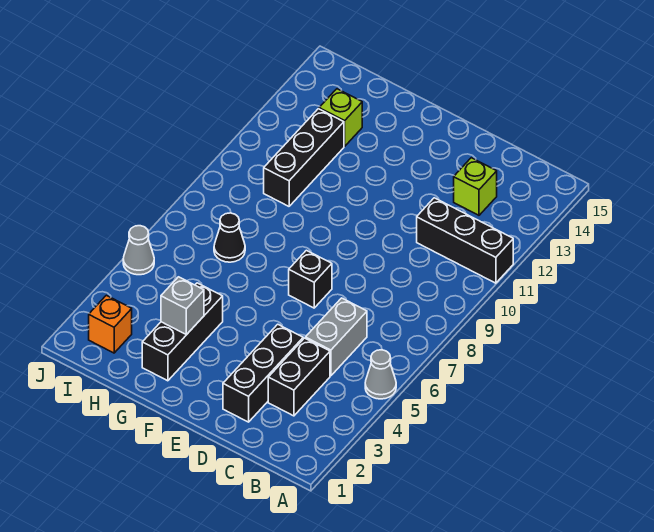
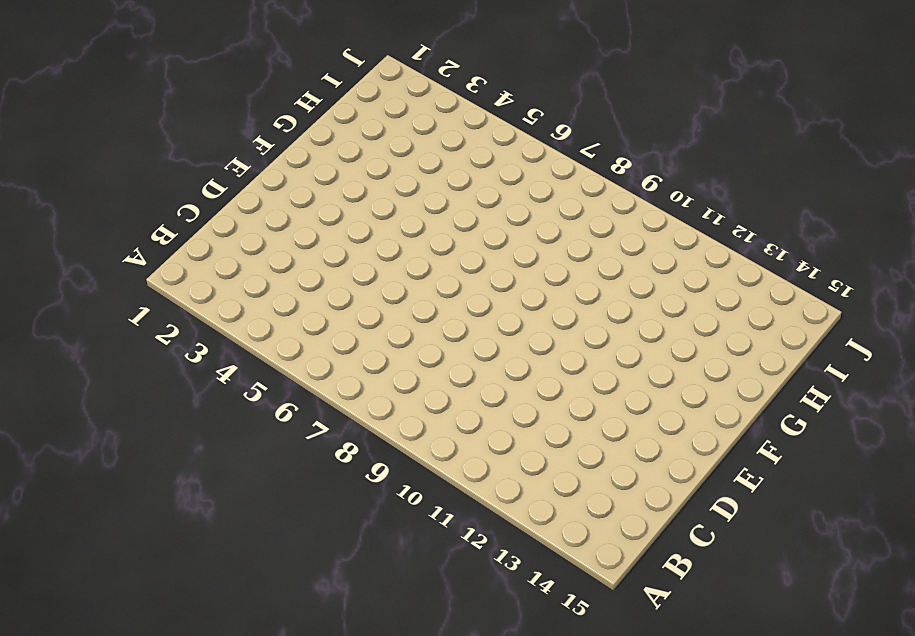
none -> grey cone A5 level 1
none -> black brick A11:C11 level 1
none -> black brick C3:C4 level 1

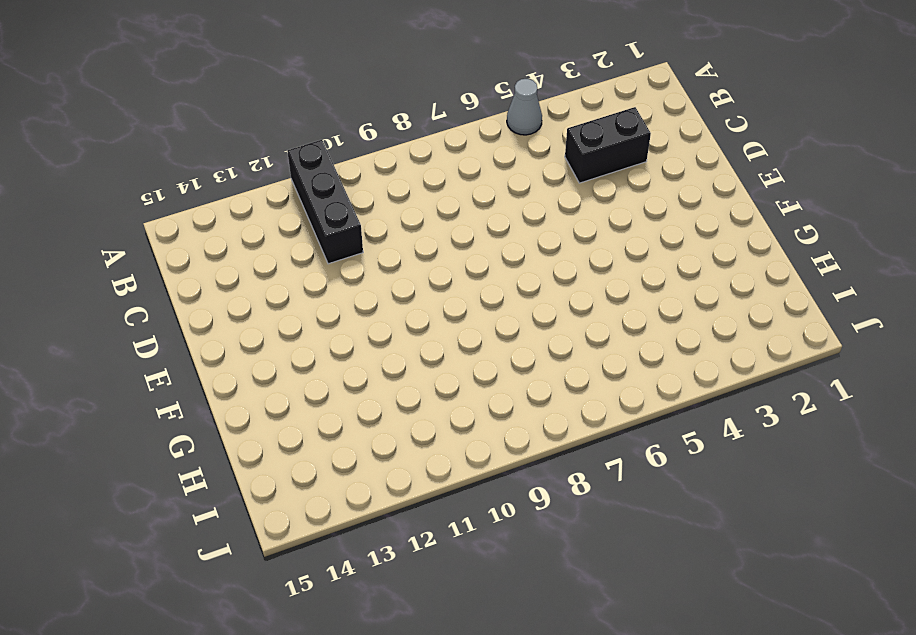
none -> grey brick C5:C6 level 1
none -> lime brick C13 level 1
none -> black brick D2:D4 level 1

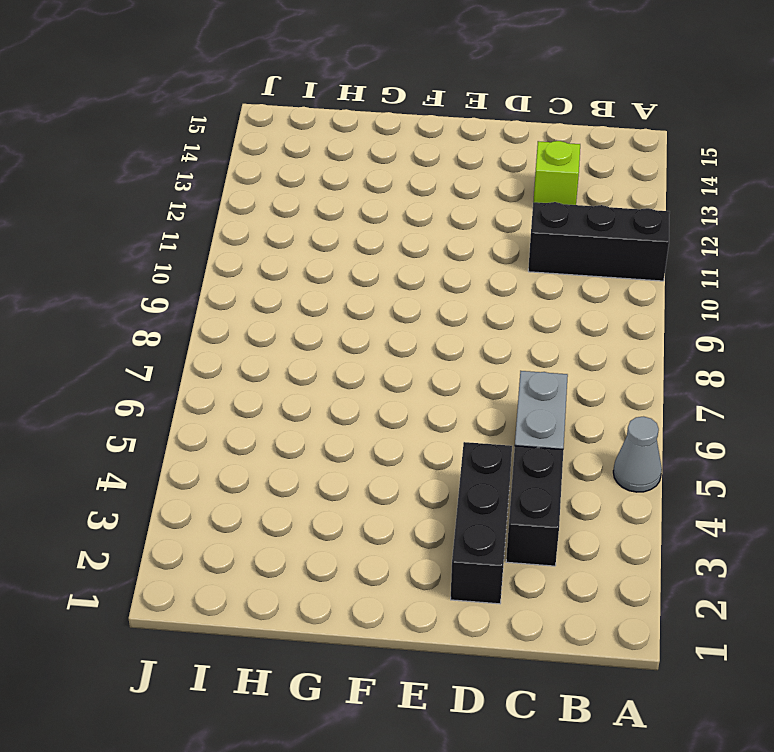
none -> black brick E7 level 1
none -> black brick G2:G4 level 1
none -> black cone H7 level 1

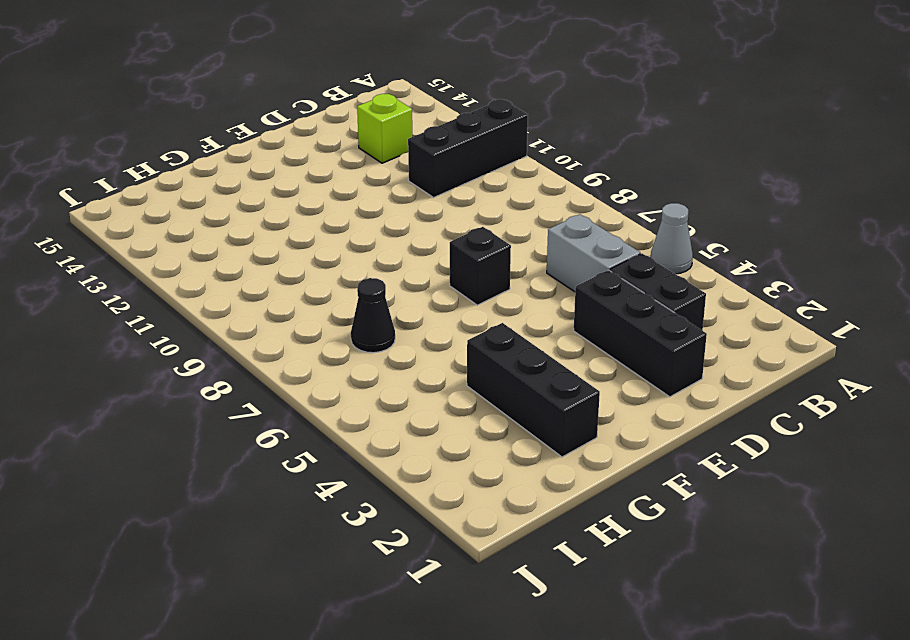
none -> black brick H10:H12 level 1
none -> lime brick H13 level 1
none -> orange brick I2 level 1

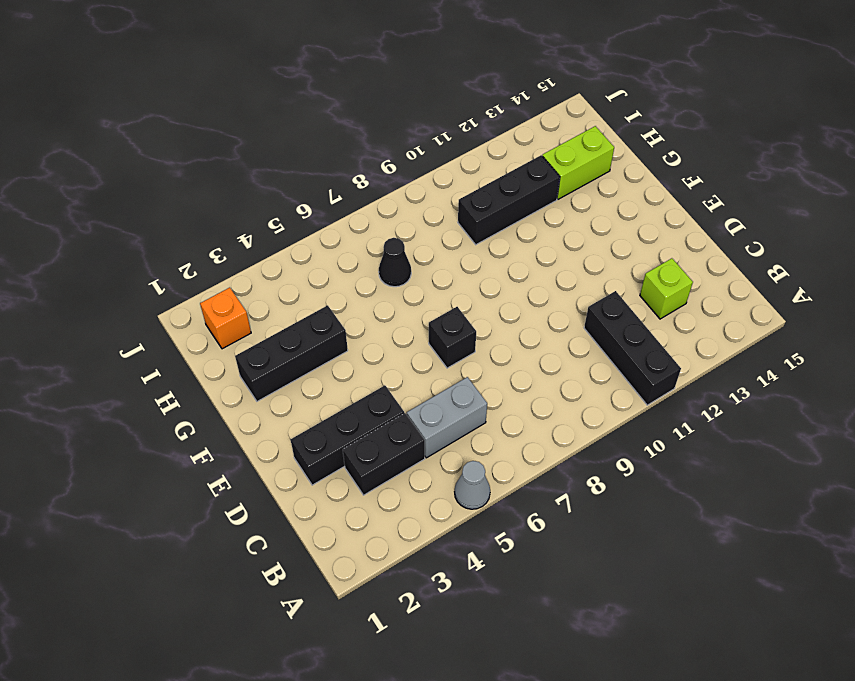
lime brick H13:H14 level 1 -> lime brick H13 level 1
none -> grey cone J5 level 1
none -> grey brick G3 level 2

